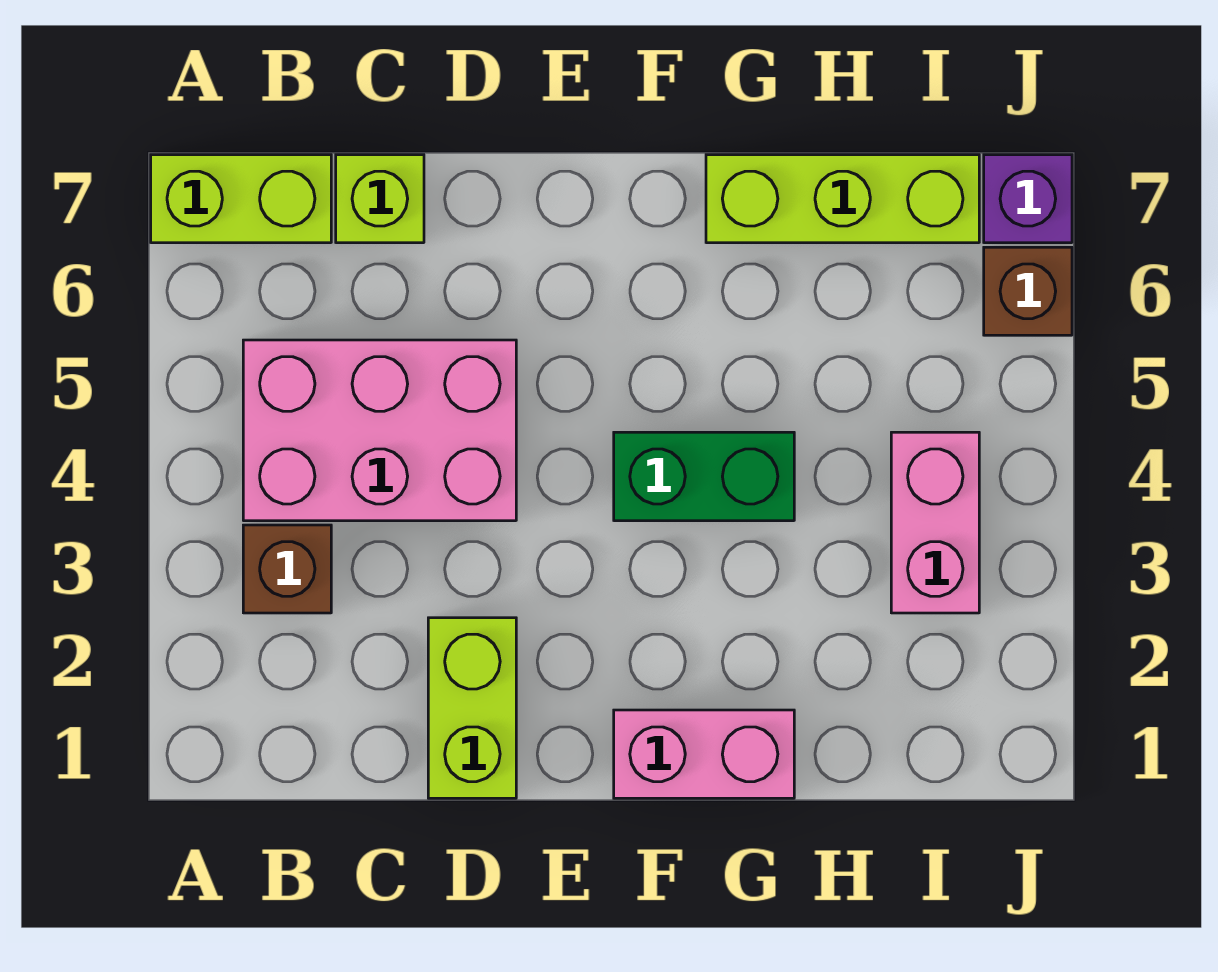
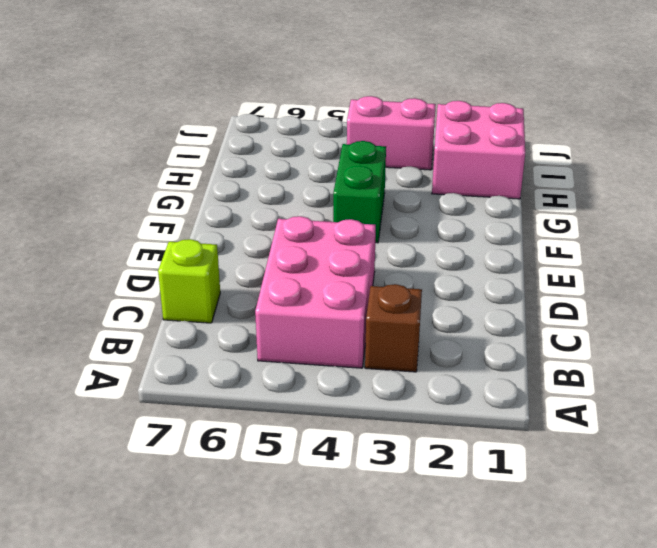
pink brick H1:I2 level 1 -> none
none -> lime brick A7:B7 level 1
none -> lime brick D1:D2 level 1

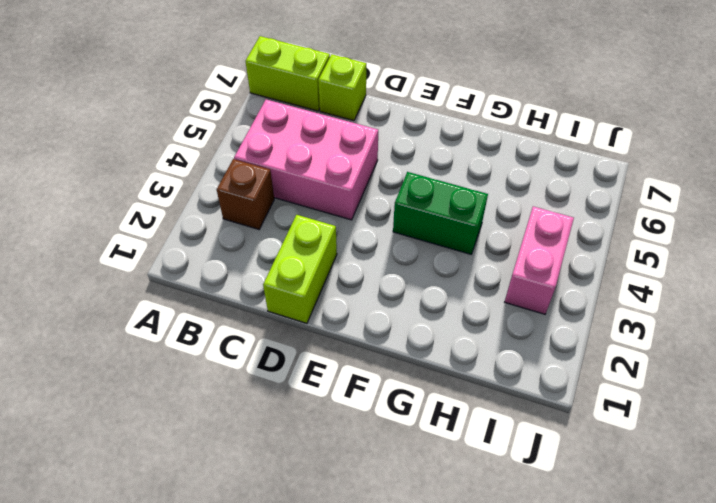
none -> pink brick F1:G1 level 1
none -> lime brick G7:I7 level 1

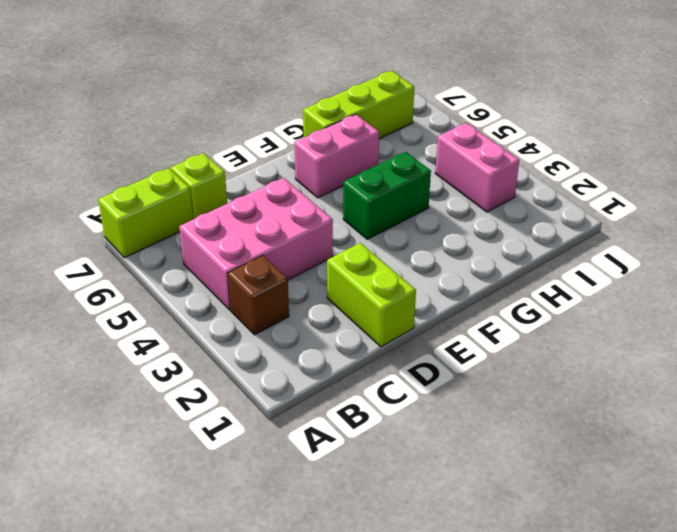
pink brick F6:G6 level 1 -> pink brick F1:G1 level 1
none -> brown brick J6 level 1
none -> purple brick J7 level 1

